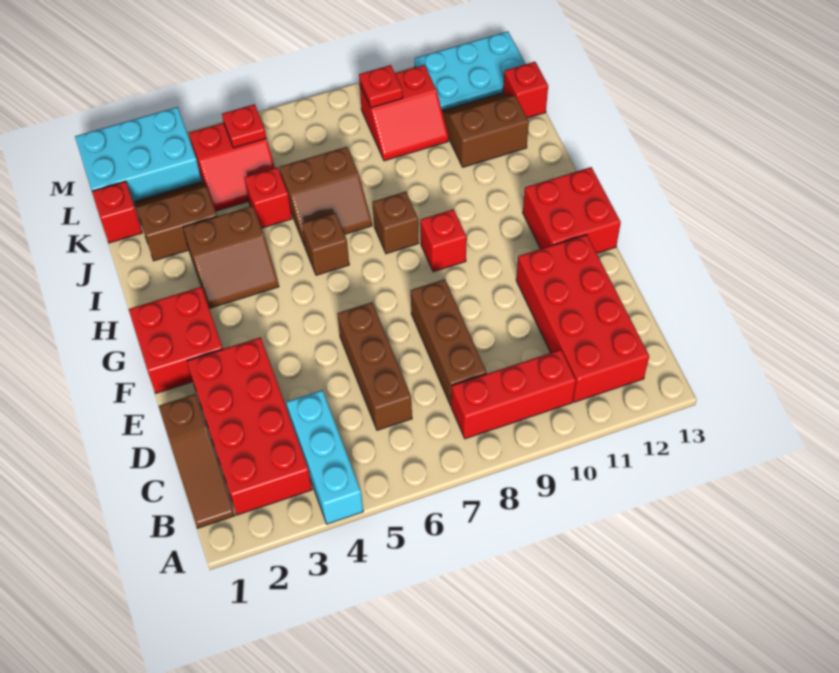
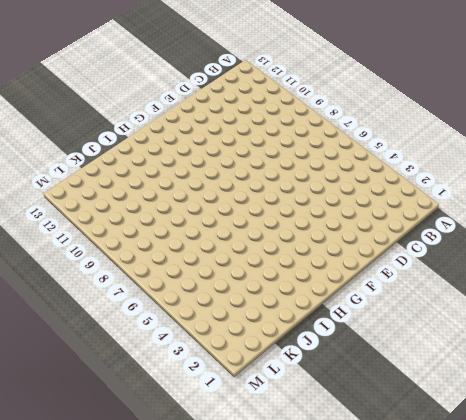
none -> cyan brick A4:C4 level 1
none -> brown slope B1:D1 level 1 top D
none -> red brick B2:E3 level 1

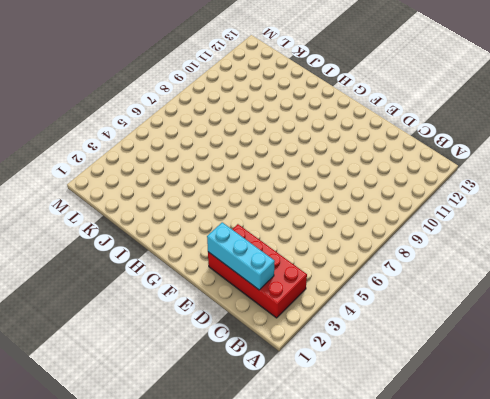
cyan brick C2:E2 level 2 -> cyan brick A4:C4 level 1
none -> brown slope B1:D1 level 1 top D
none -> red brick B8:B10 level 1
none -> red brick B11:E12 level 1

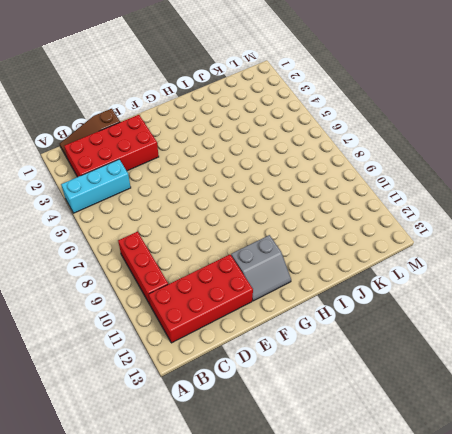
grey slope F11:G12 level 1 top 11 -> red brick F12:G13 level 1
none -> brown brick C6:E6 level 1
none -> brown brick C8:E8 level 1
none -> red brick F1:G2 level 1

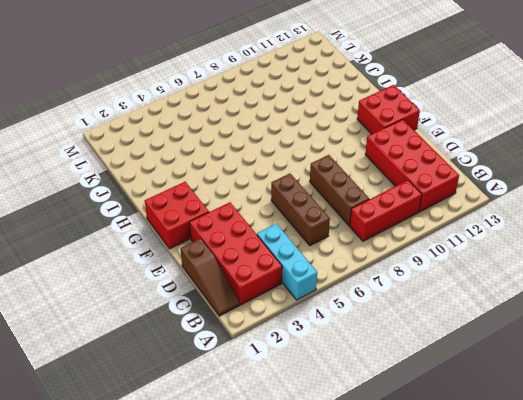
none -> red brick G9 level 1
none -> brown slope H3:I4 level 1 top I
none -> brown brick H6 level 1

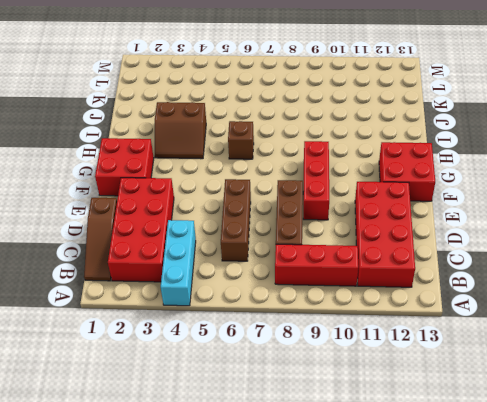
red brick E9:G9 level 1 -> red brick G9 level 1
none -> brown brick H8 level 1
none -> brown slope I6:J7 level 1 top J
none -> brown slope J2:K3 level 1 top J

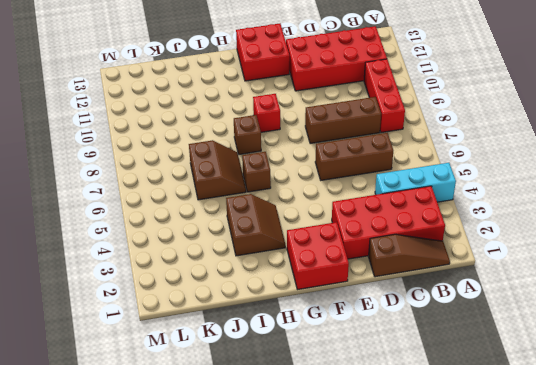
none -> brown slope J2:K3 level 1 top J
none -> red brick J5 level 1
none -> brown slope J11:K12 level 1 top J

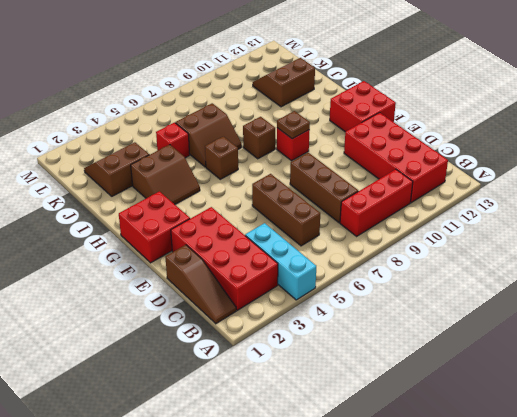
brown plate G9 level 2 -> none
none -> red brick K1 level 1
none -> red slope K4:L5 level 1 top L
none -> red slope K9:L10 level 1 top L

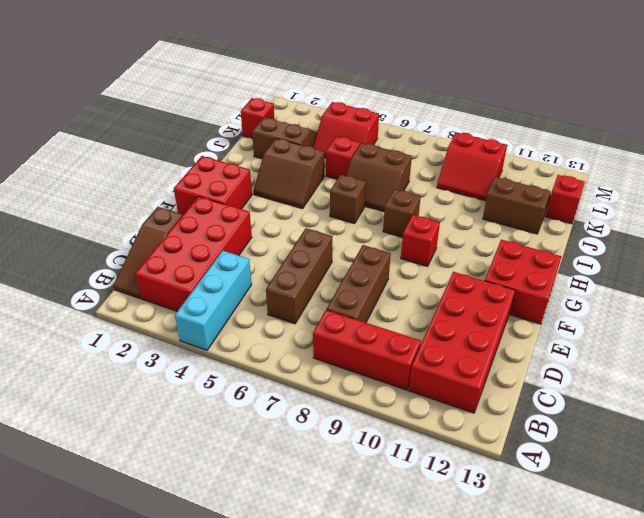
none -> cyan brick L1:M3 level 1
none -> cyan plate L11:M13 level 1
none -> red plate L5 level 2

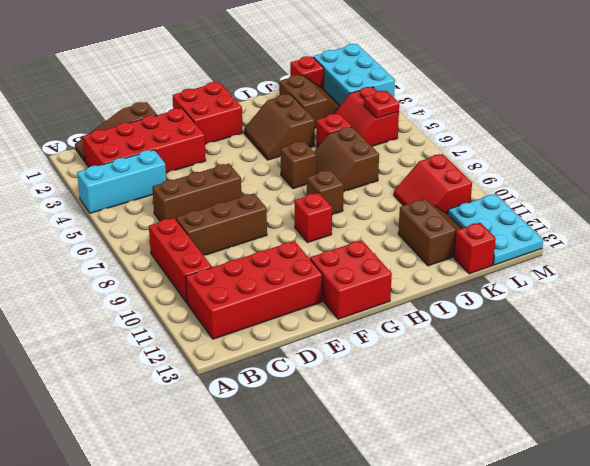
none -> red plate L9 level 2

